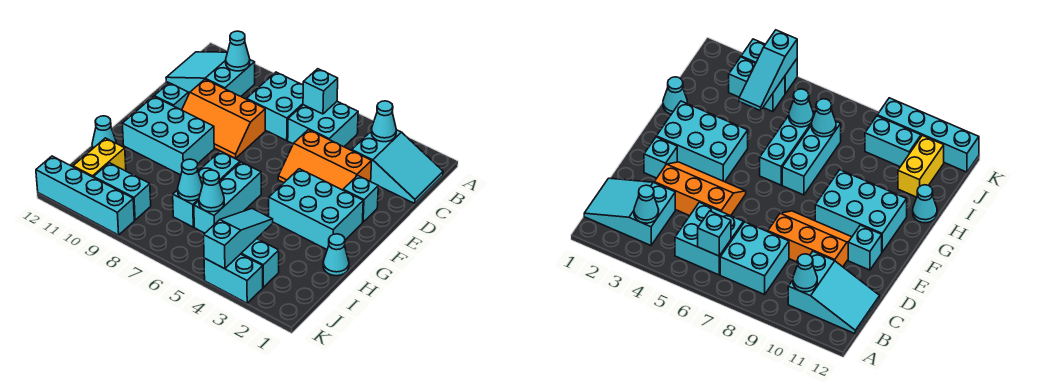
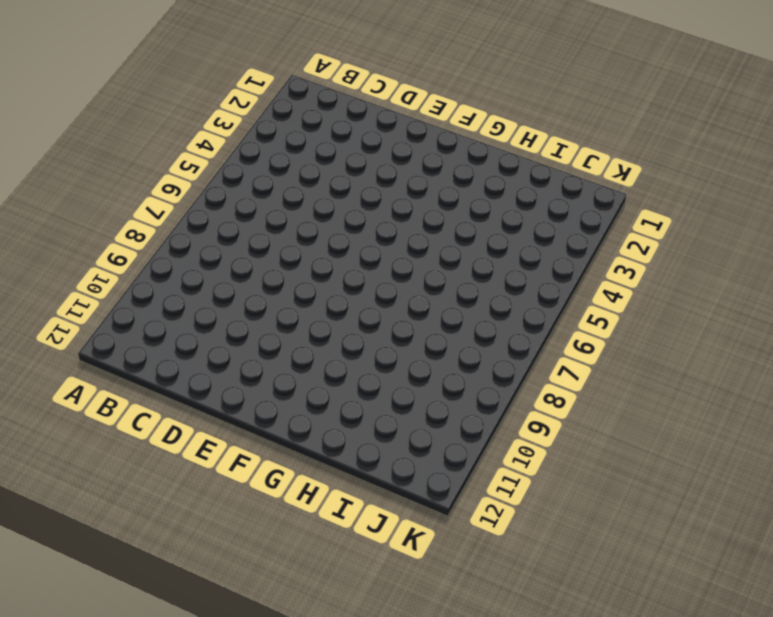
none -> cyan slope B1:C3 level 1 top 3
none -> cyan brick B5:C6 level 1
none -> cyan brick B7:C8 level 1

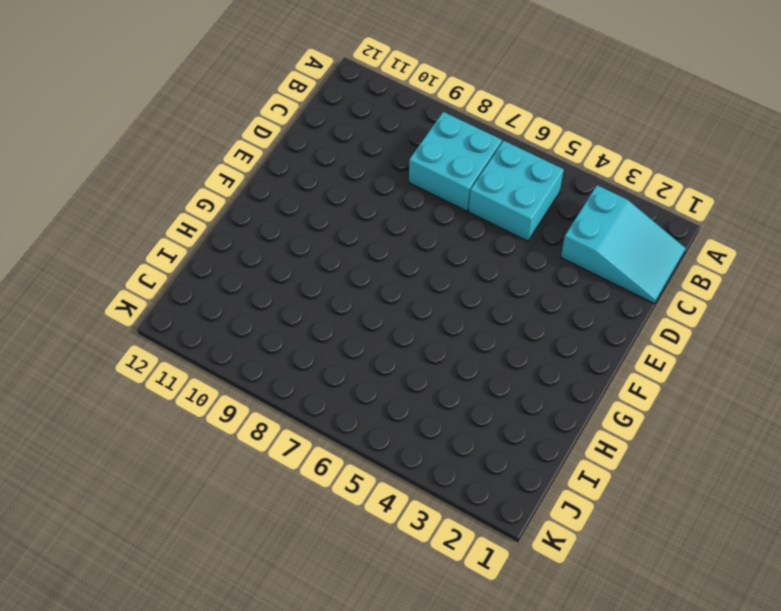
none -> cyan slope B10:C12 level 1 top 10
none -> orange slope D3:E5 level 1 top D
none -> orange slope D8:E10 level 1 top D

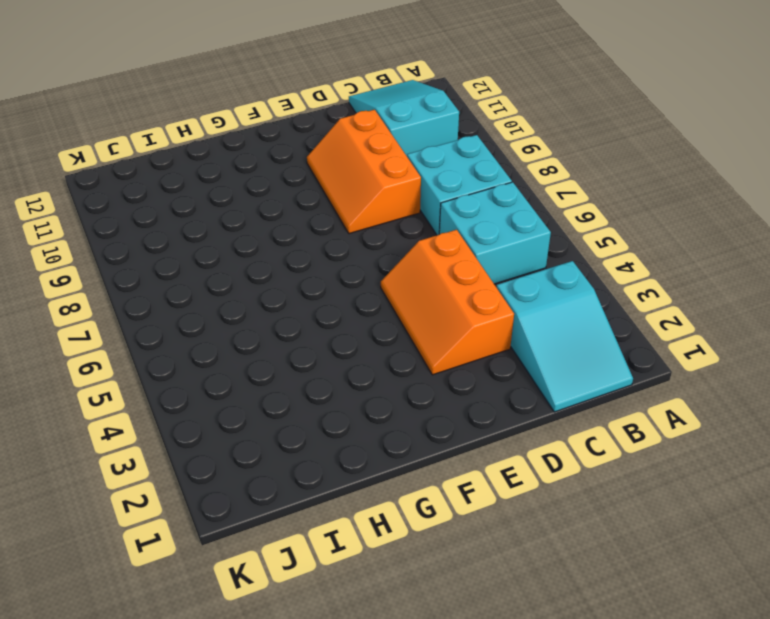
none -> cyan brick E2 level 1
none -> cyan brick E11 level 1
none -> cyan brick F2:G4 level 1

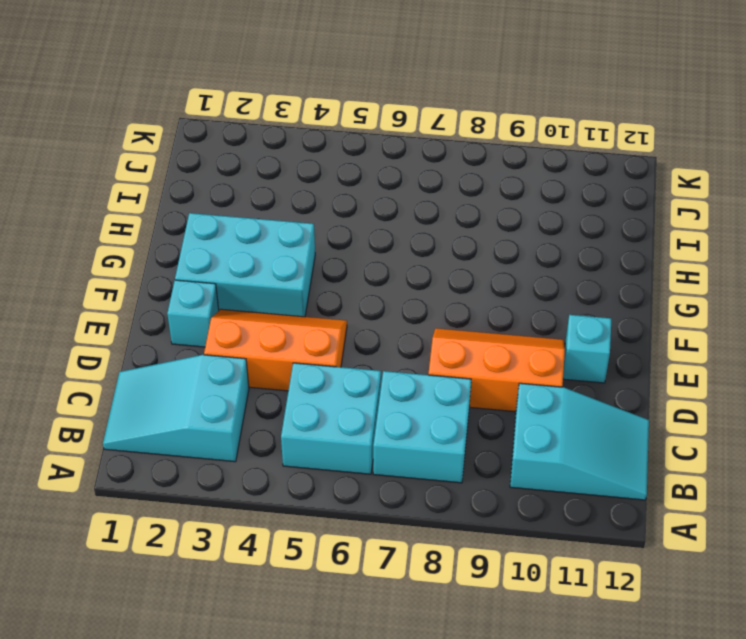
none -> cyan brick F9:G11 level 1
none -> cyan brick G6:I6 level 1
none -> cyan brick G7:I7 level 1

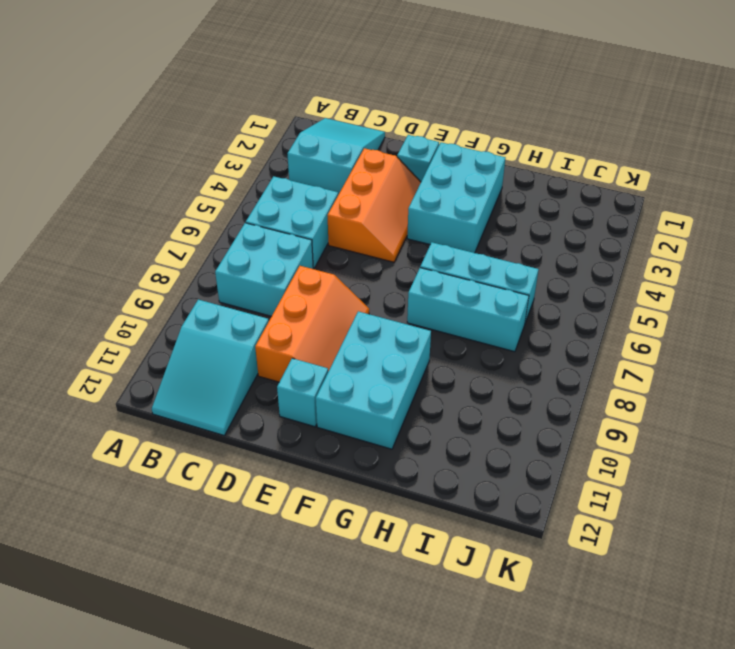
none -> cyan cone H1 level 1
none -> cyan cone H12 level 1
none -> yellow brick I11:J11 level 1

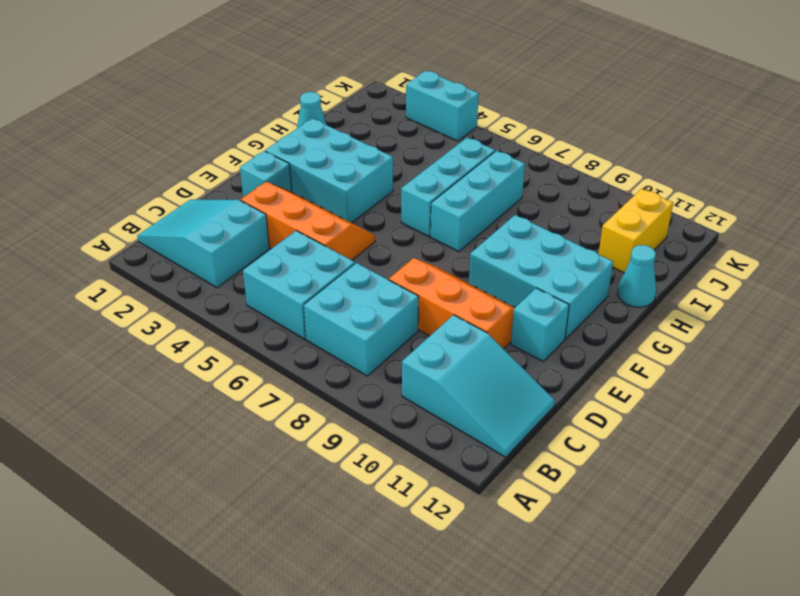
none -> cyan brick J3:J4 level 1
none -> cyan brick J9:J10 level 1
none -> cyan brick K9:K12 level 1

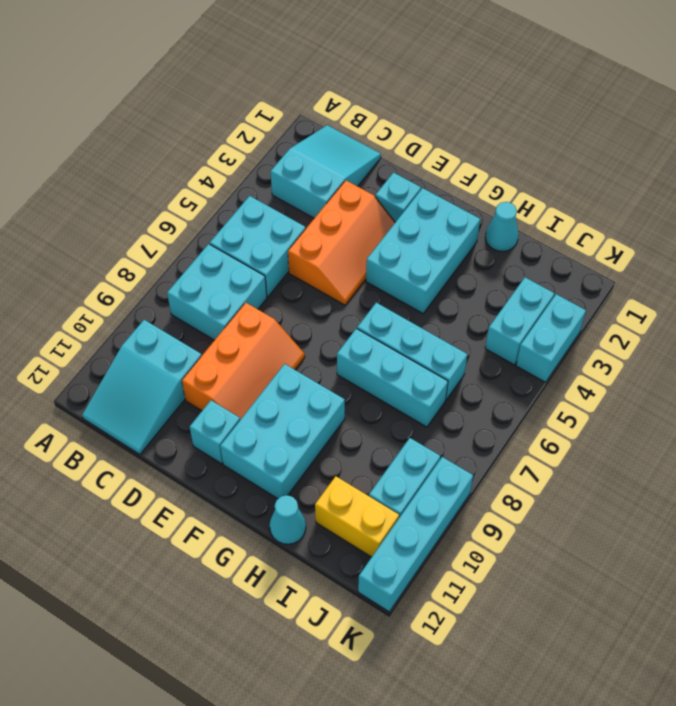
none -> cyan cone B3 level 2
none -> cyan brick B6 level 2
none -> cyan cone B10 level 2

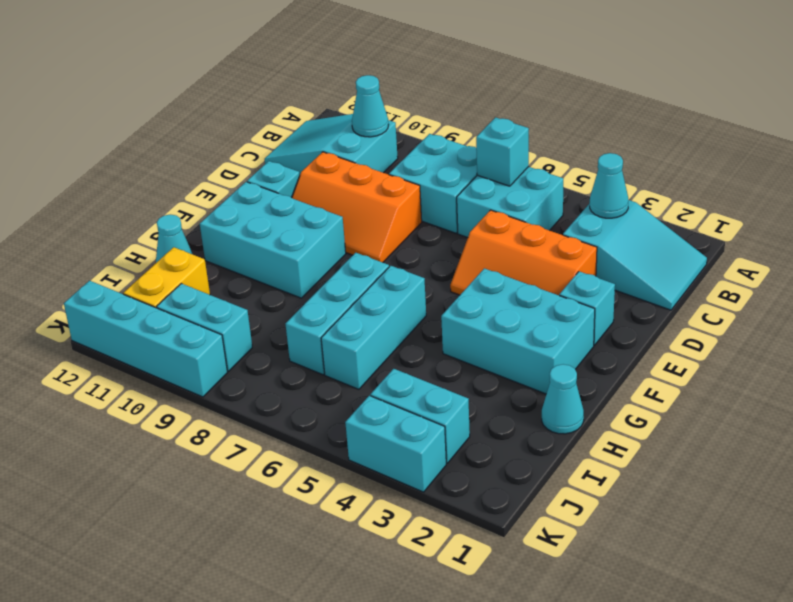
none -> cyan slope I4:K4 level 2 top K
none -> cyan cone I6 level 2
none -> cyan cone I7 level 2

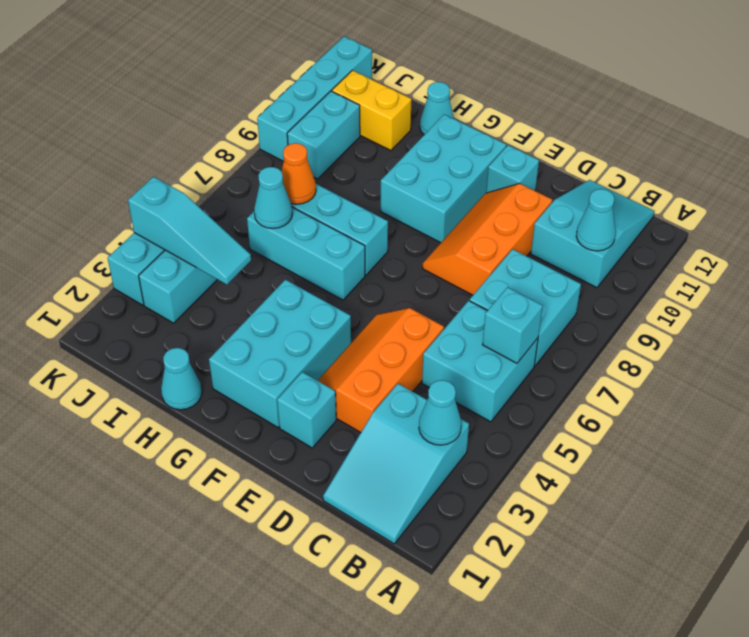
orange cone I7 level 2 -> cyan cone I7 level 2

